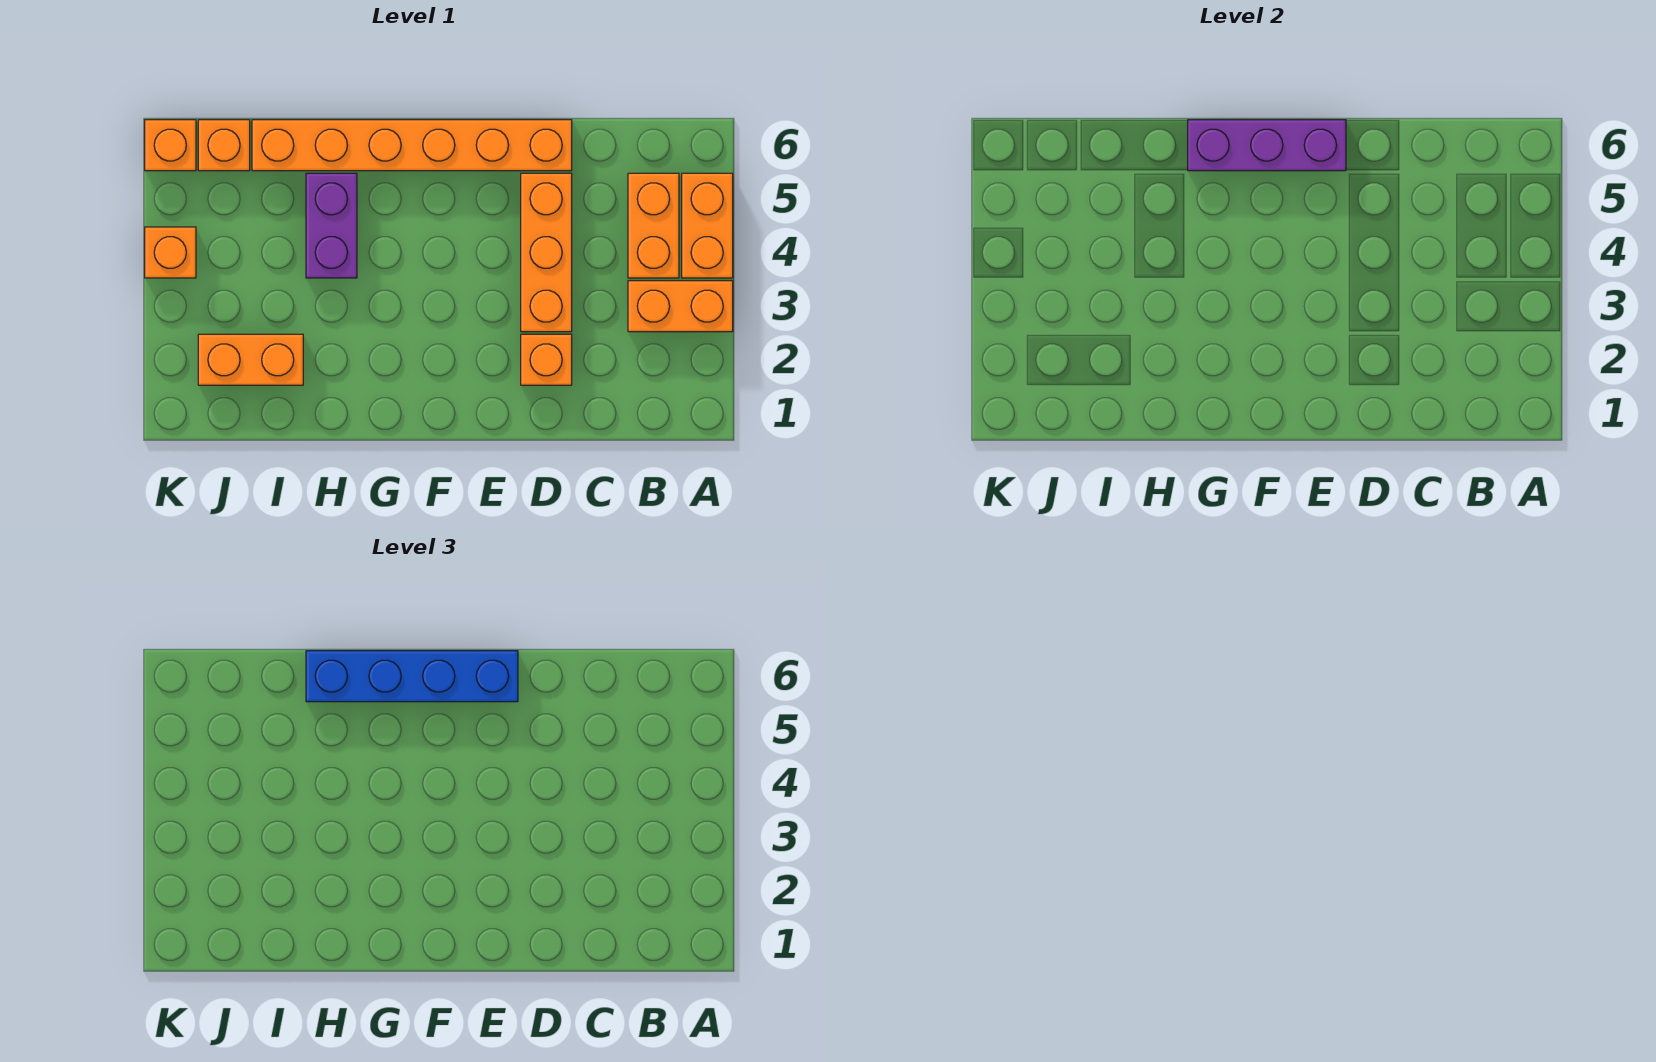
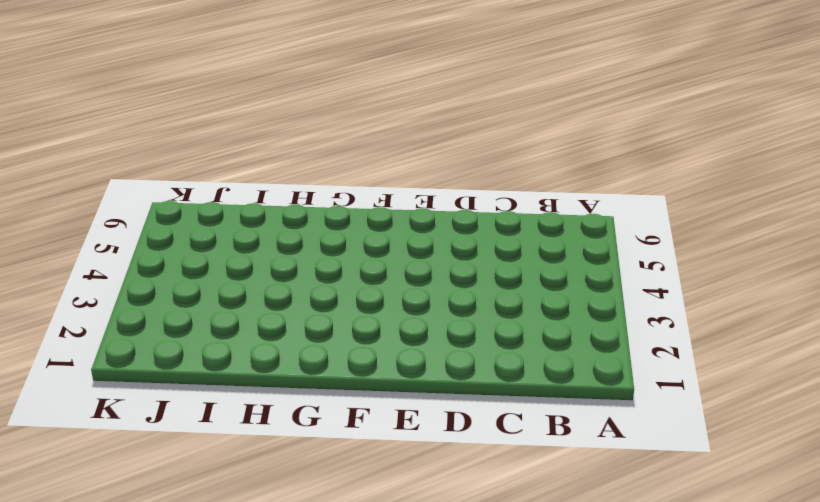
none -> orange brick A3:B3 level 1
none -> orange brick A4:A5 level 1
none -> orange brick B4:B5 level 1

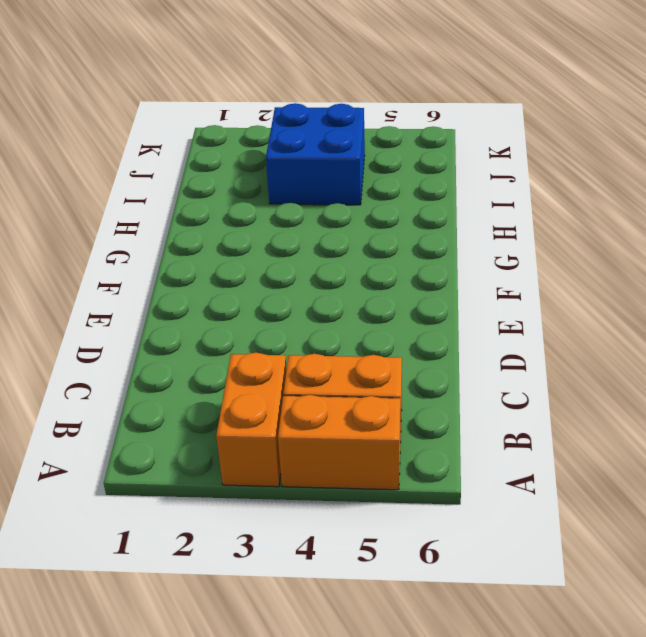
blue brick I3:J4 level 1 -> none
none -> orange brick D2 level 1
none -> orange brick D3:D5 level 1
none -> orange brick D6:I6 level 1

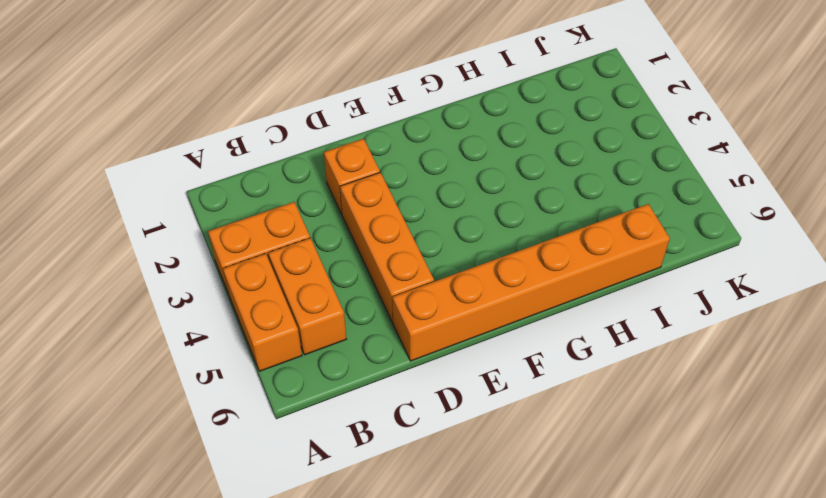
none -> purple brick H4:H5 level 1
none -> orange brick I2:J2 level 1
none -> orange brick J6 level 1

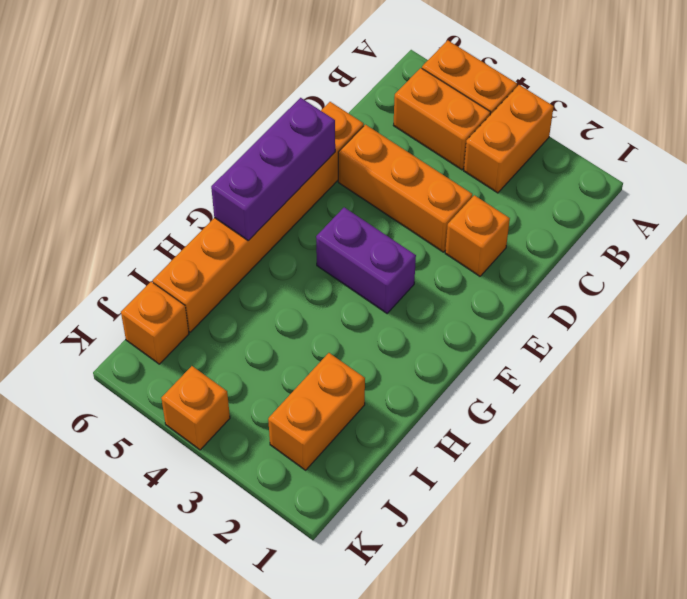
purple brick F3:F4 level 1 -> purple brick H4:H5 level 1
none -> orange brick K6 level 1
none -> blue brick E6:H6 level 3

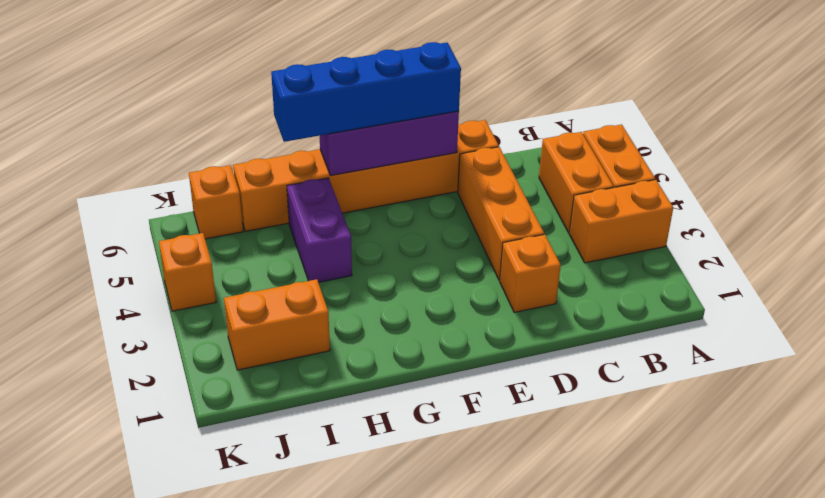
none -> orange brick K6 level 1

